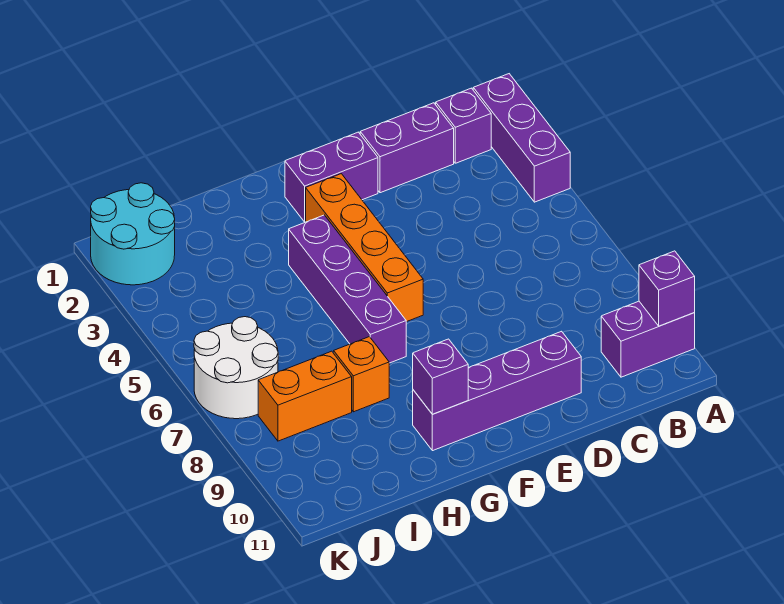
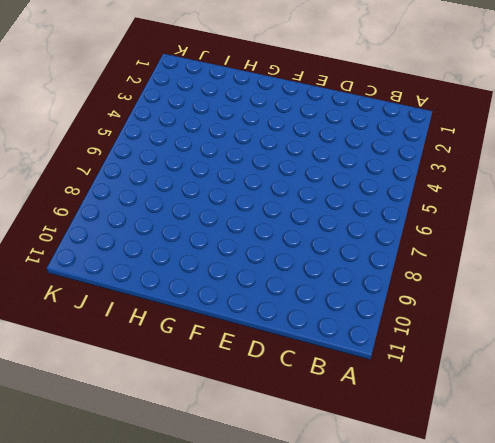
none -> purple brick A2:A4 level 1
none -> purple brick A10:B10 level 1
none -> purple brick B2 level 1

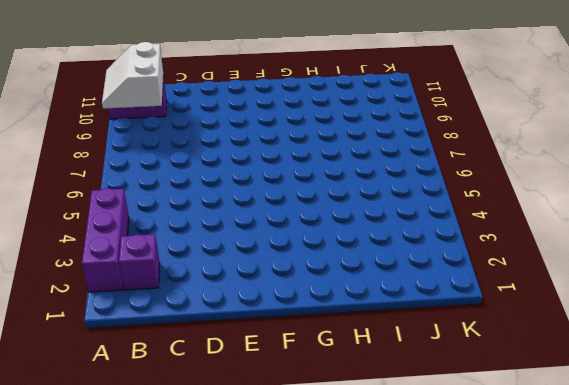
white slope A9:B10 level 2 top B -> purple brick A10 level 2
none -> purple brick C2:D2 level 1
none -> purple brick D10:G10 level 1
none -> purple brick E2:F2 level 1

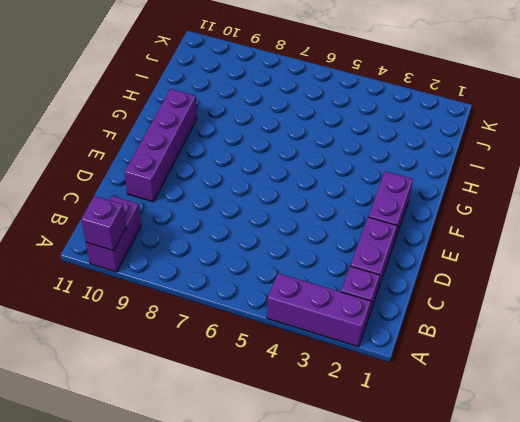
none -> orange brick F3:F6 level 1
none -> purple brick G4:G7 level 1
none -> orange brick H8 level 1

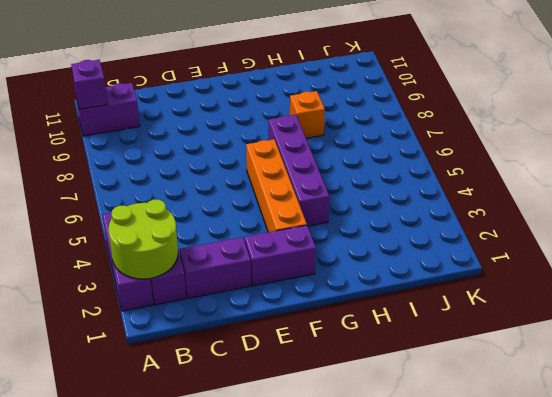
lime round brick A2:B3 level 2 -> none
none -> purple brick D10:G10 level 1
none -> orange brick I8:J8 level 1
none -> cyan round brick J1:K2 level 1

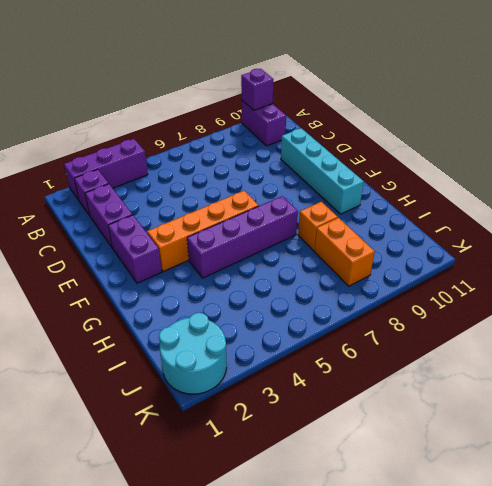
cyan brick D10:G10 level 1 -> purple brick D10:G10 level 1
none -> white round brick J6:K7 level 1
none -> purple brick G10 level 2

